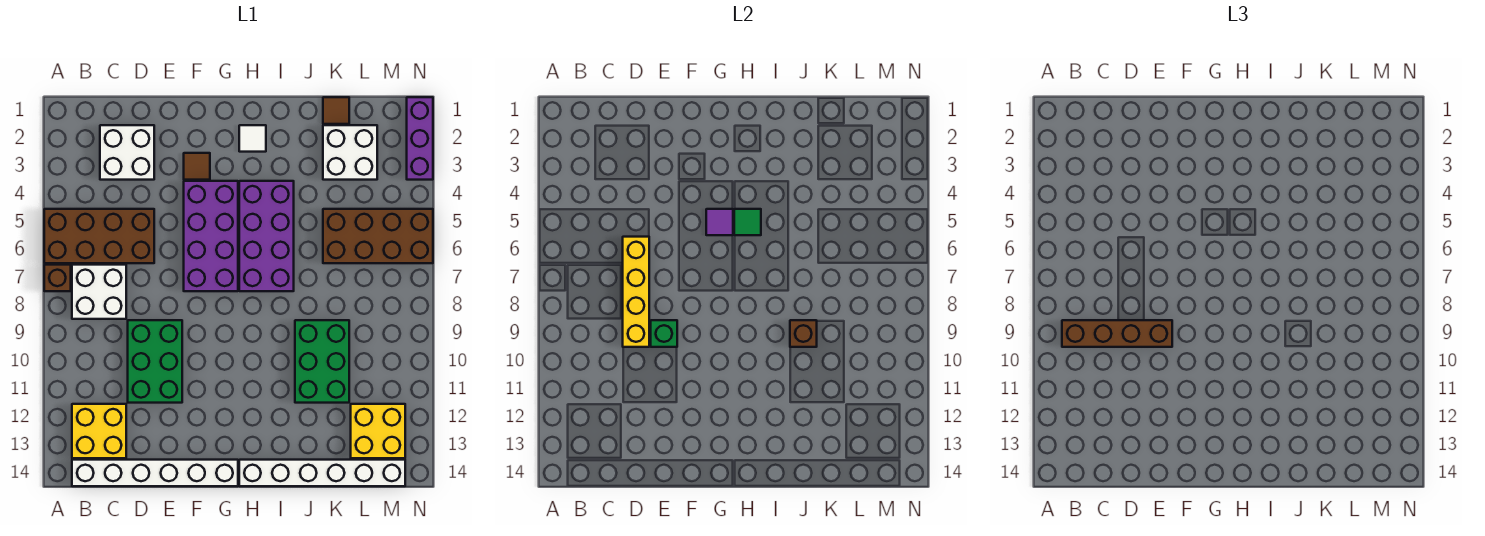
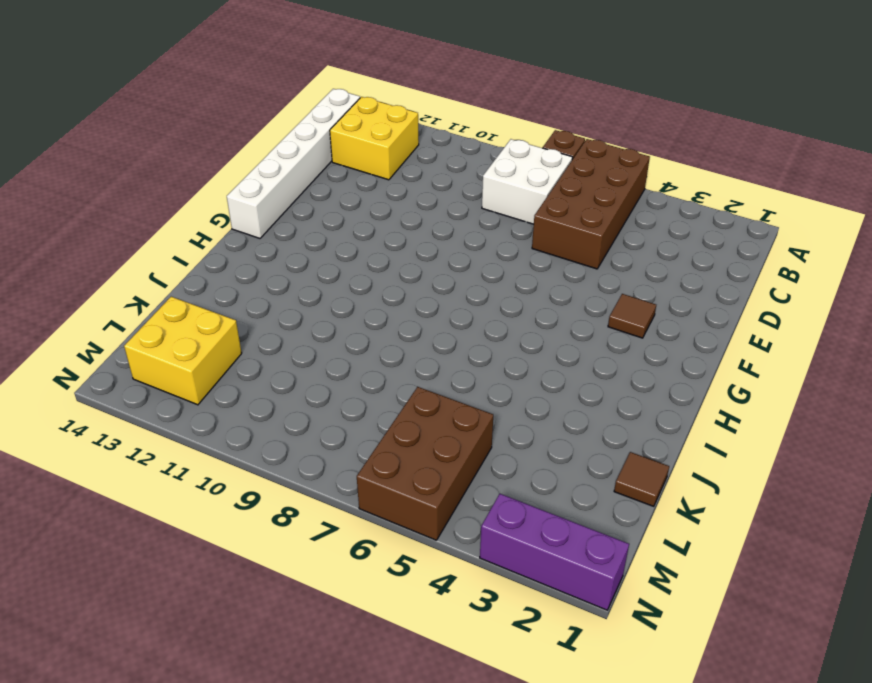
brown brick L5:N6 level 1 -> brown brick K5:N6 level 1
none -> white brick C2:D3 level 1
none -> green brick D9:E11 level 1
none -> purple brick F4:G7 level 1

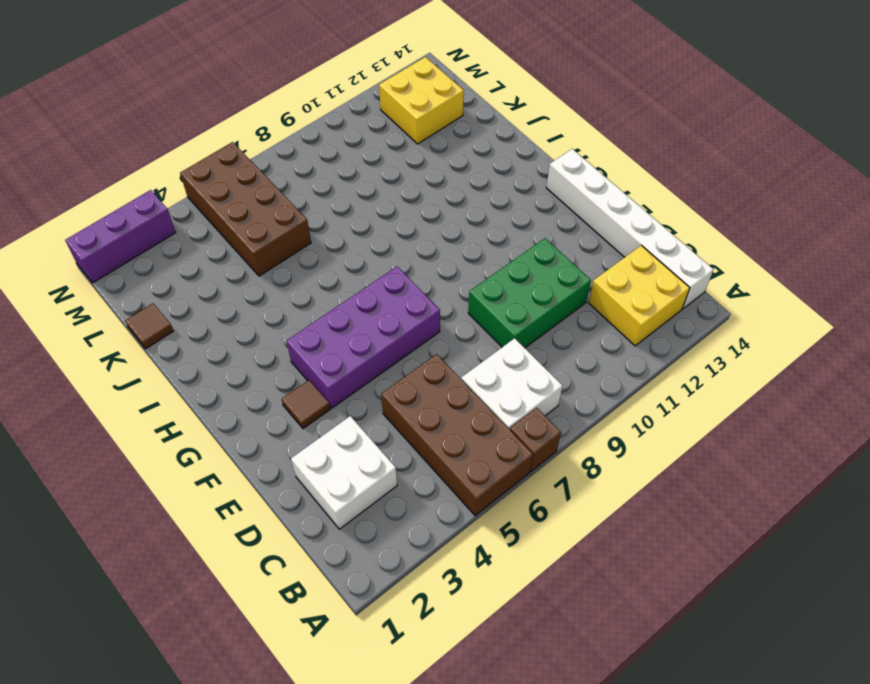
none -> white tile H2 level 1
none -> purple brick H4:I7 level 1
none -> white brick H14:M14 level 1

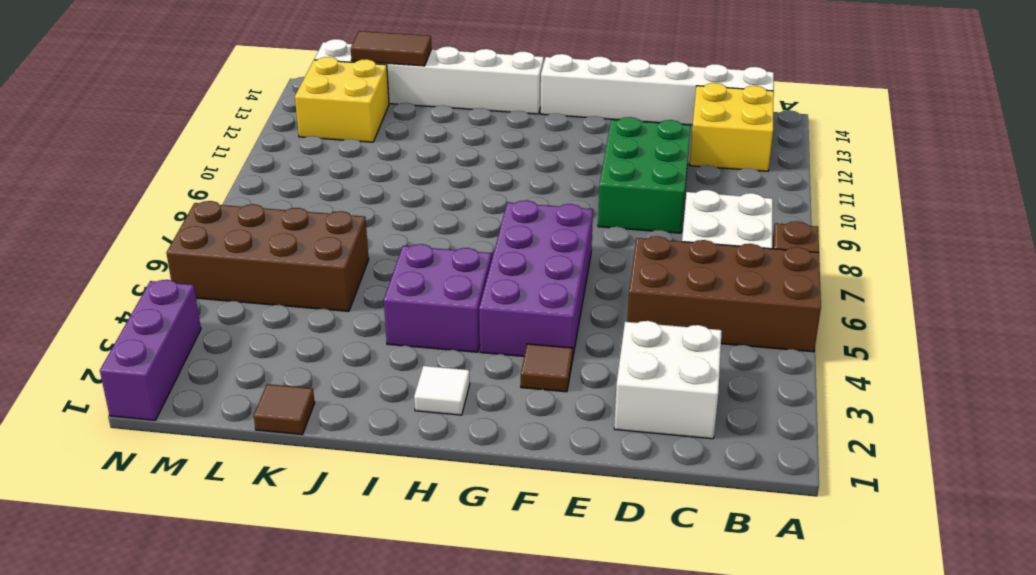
purple brick H4:I5 level 1 -> purple brick H4:I7 level 1
brown tile K14:L14 level 2 -> none
none -> green brick J9:K11 level 1
none -> white brick K2:L3 level 1
none -> yellow brick D6:D9 level 2

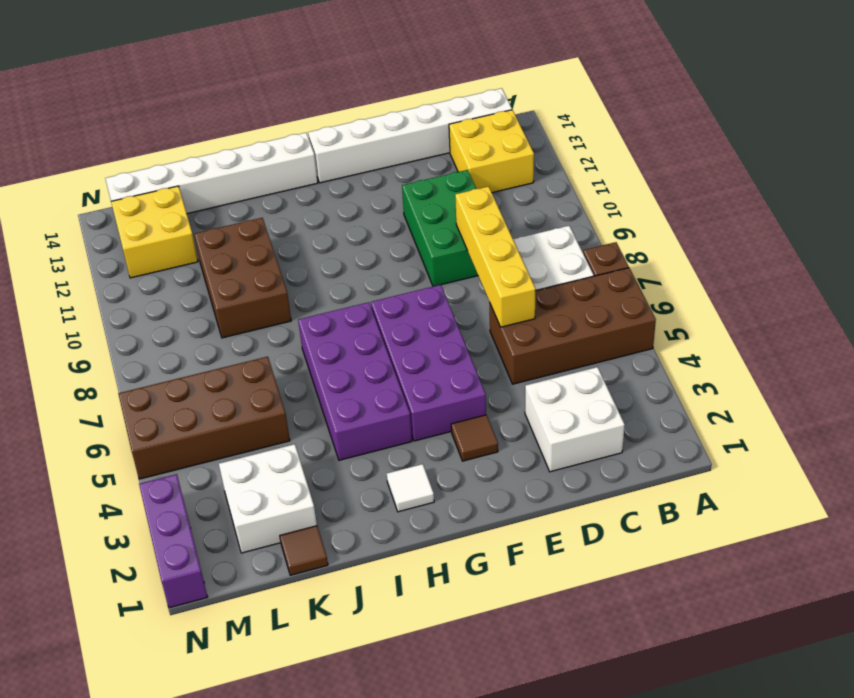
brown brick J9:K11 level 1 -> green brick J9:K11 level 1
none -> green brick E9 level 2
none -> purple tile G5 level 2
none -> green tile H5 level 2

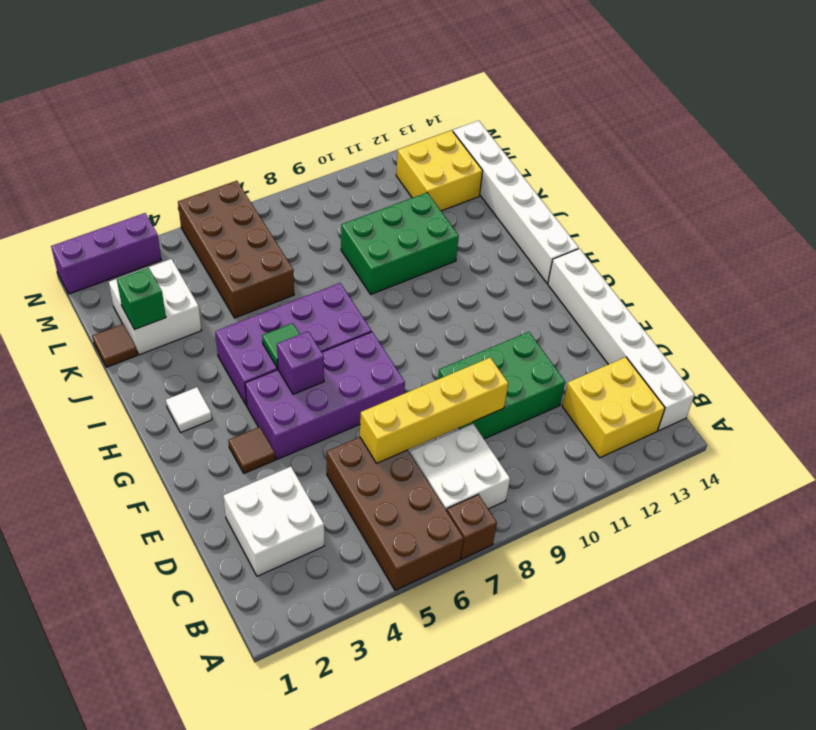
purple brick G5 level 2 -> purple tile G5 level 2
green brick K2 level 2 -> green brick E9 level 2
none -> brown brick J9 level 2
none -> brown brick B9:E9 level 3

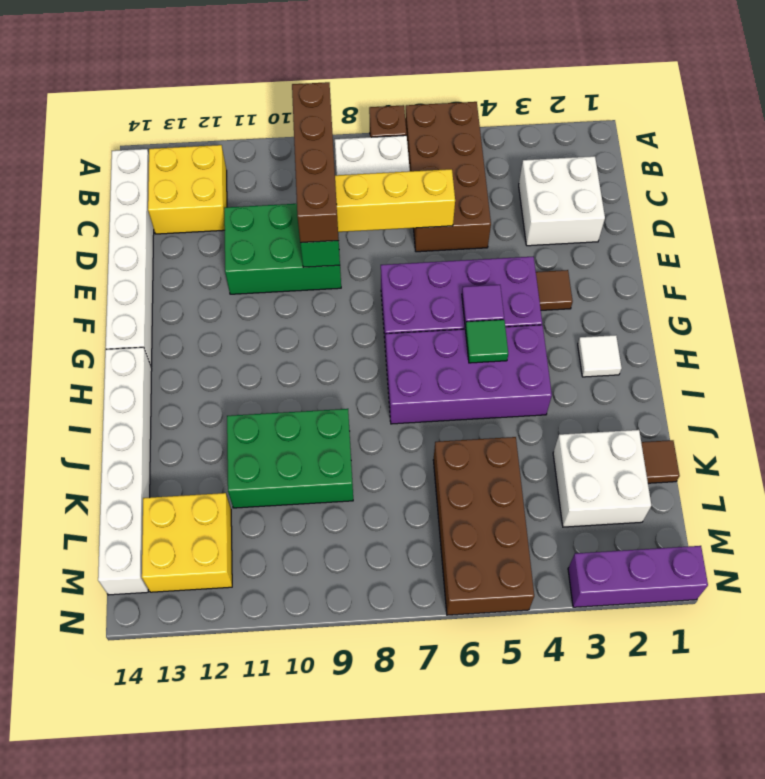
none -> brown brick J9 level 2

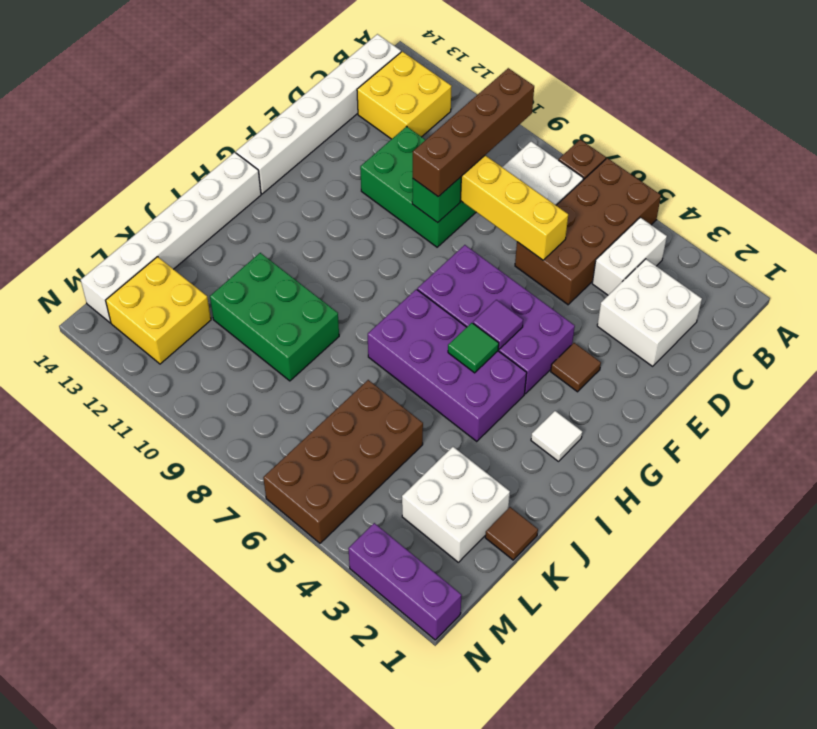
white brick B4:C4 level 1 -> none
none -> brown brick J9 level 2

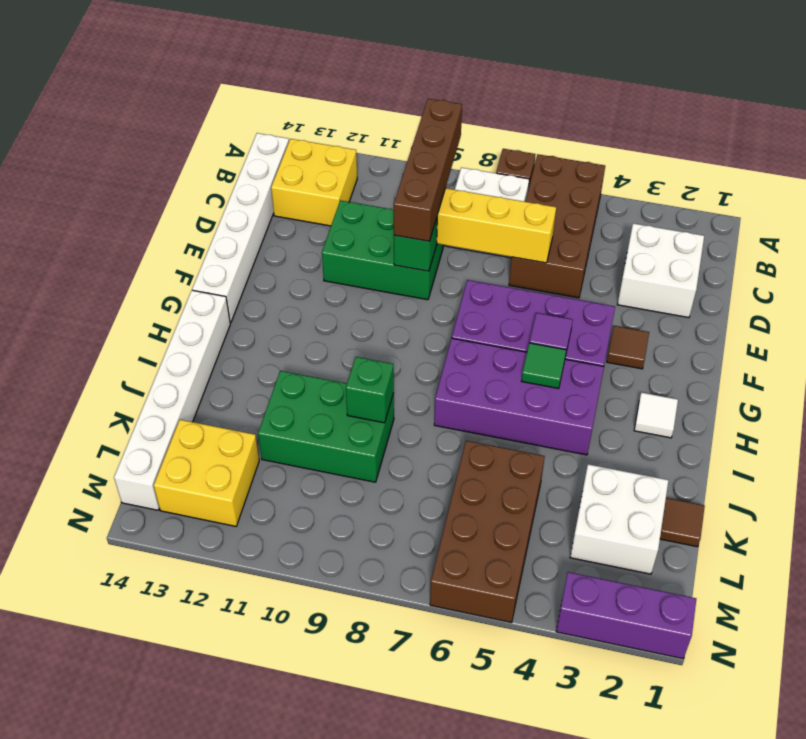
green brick J9 level 2 -> brown brick J9 level 2

